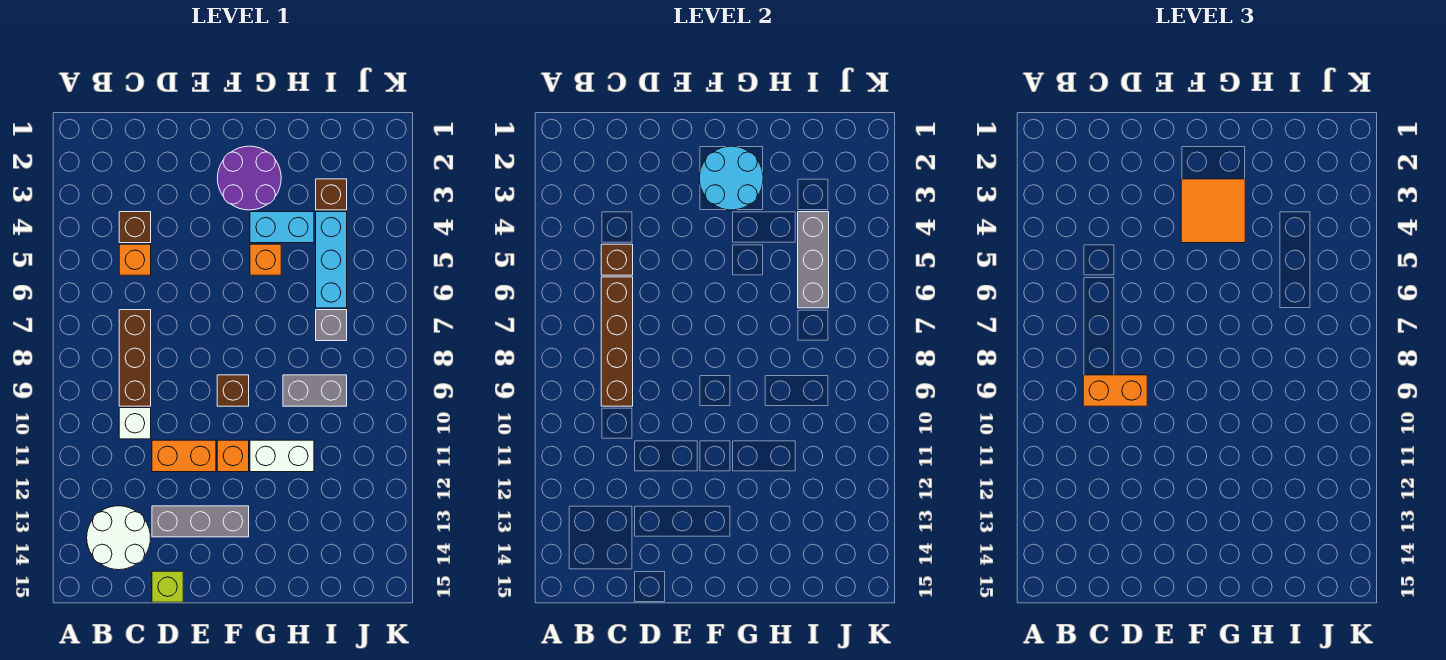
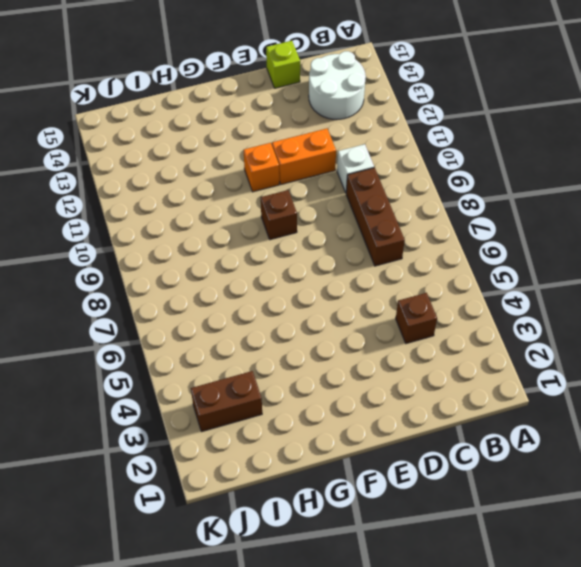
brown brick I3:J3 level 1 -> brown brick I3 level 1
none -> orange brick C5 level 1
none -> grey brick D13:F13 level 1
none -> purple round brick F2:G3 level 1

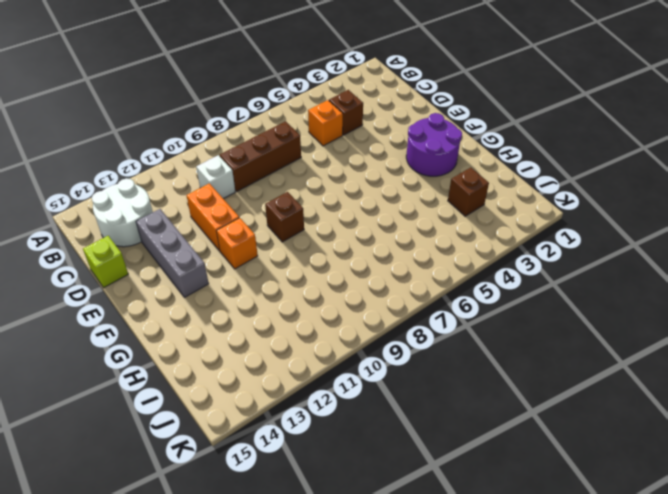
none -> cyan brick G4:H4 level 1
none -> orange brick G5 level 1
none -> white brick G11:H11 level 1

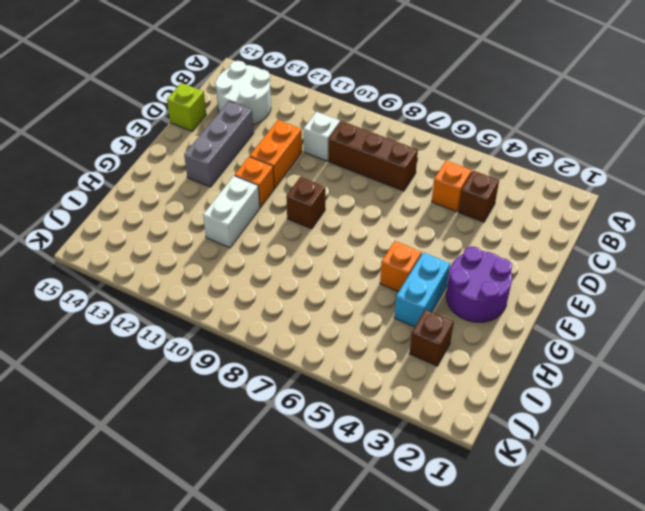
none -> grey brick H9:I9 level 1
none -> cyan brick I4:I6 level 1
none -> grey brick I7 level 1

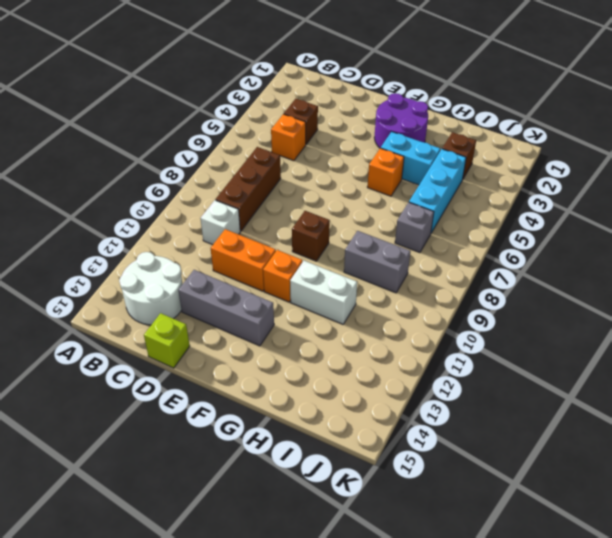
none -> brown brick C5 level 2
none -> brown brick C6:C9 level 2
none -> cyan round brick F2:G3 level 2

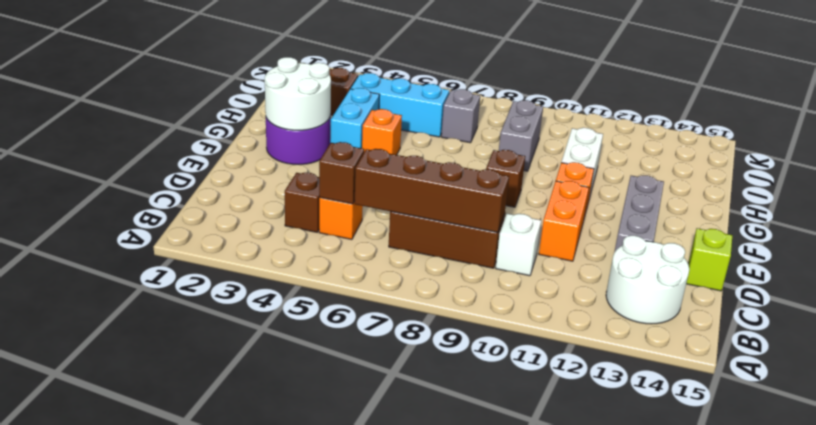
white round brick F2:G3 level 2 -> cyan round brick F2:G3 level 2
none -> grey brick I4:I6 level 2
none -> orange brick C9:D9 level 3
none -> orange tile F3:G4 level 3

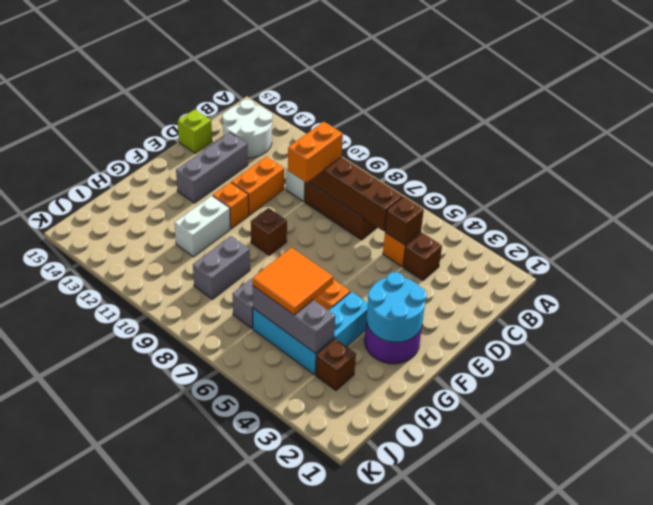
orange tile H5:I6 level 3 -> orange tile F3:G4 level 3

